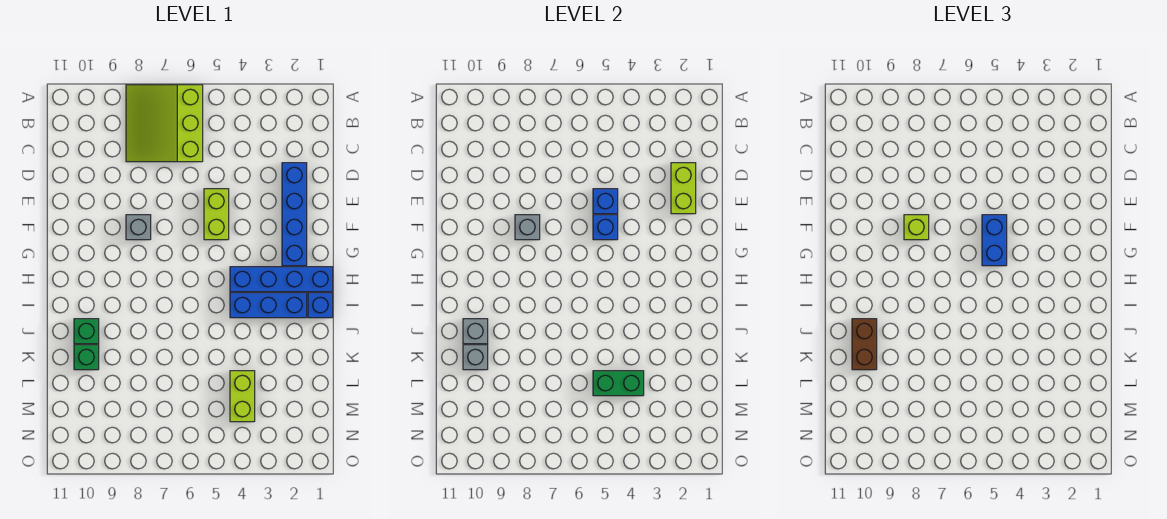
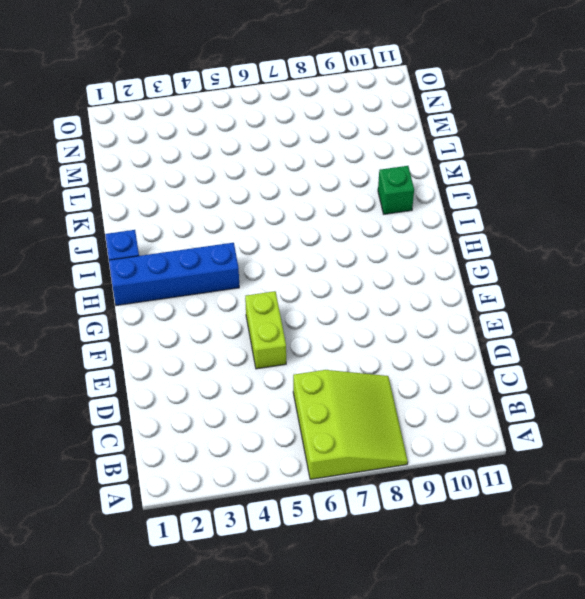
none -> blue brick D2:G2 level 1
none -> grey brick F8 level 1
none -> blue brick I2:I4 level 1

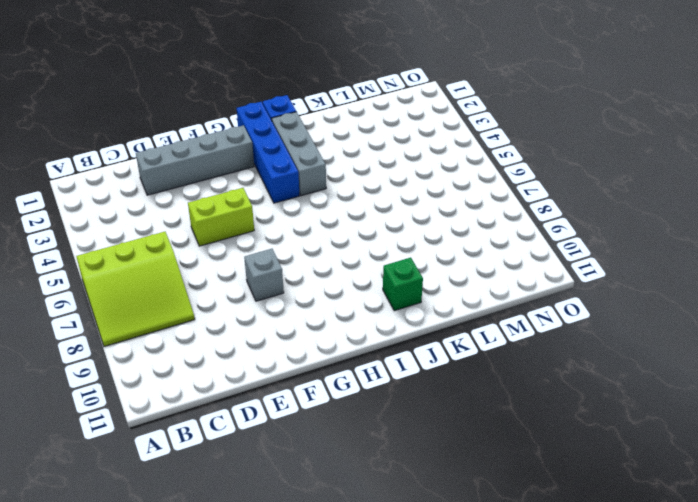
grey brick D2:G2 level 1 -> blue brick D2:G2 level 1
grey brick I2:I4 level 1 -> blue brick I2:I4 level 1
none -> green brick K10 level 1
none -> lime brick L4:M4 level 1
none -> lime brick D2:E2 level 2

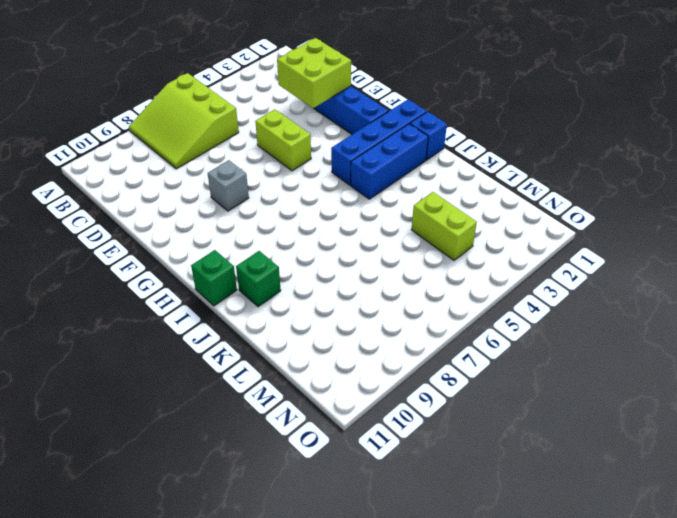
lime brick D2:E3 level 2 -> lime brick D2:E2 level 2
green brick I11 level 1 -> green brick K10 level 1
none -> blue brick E5 level 2
none -> blue brick F5 level 2
none -> grey brick F8 level 2

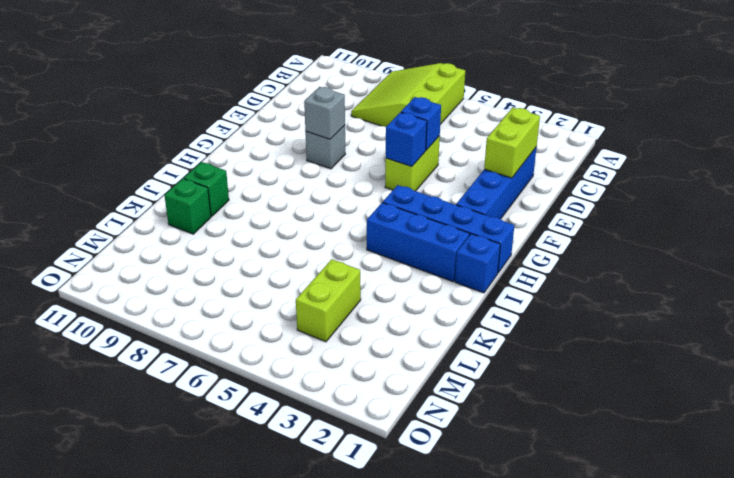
none -> grey brick J10 level 2
none -> grey brick K10 level 2
none -> green brick L4:L5 level 2

